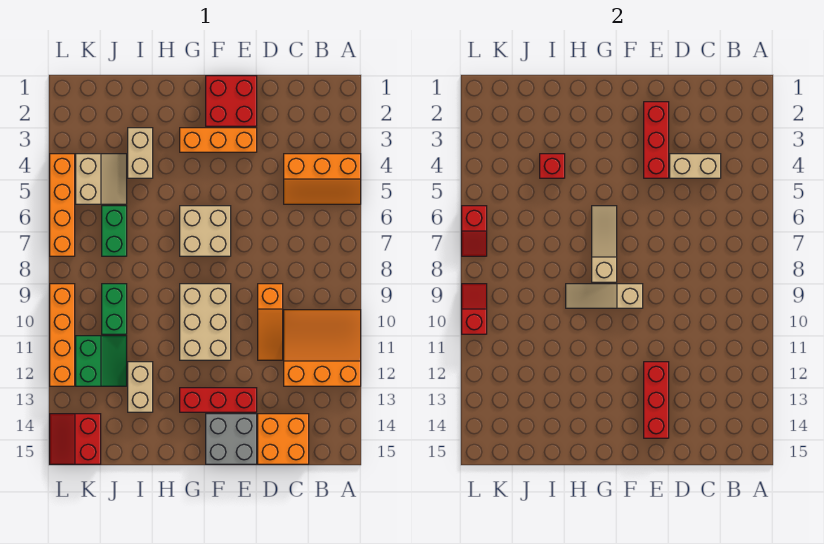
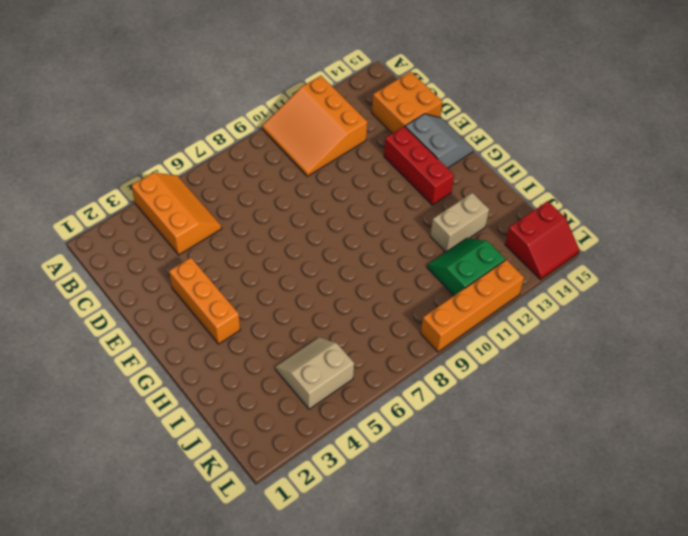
grey slope E14:F15 level 1 top 14 -> grey brick E14:F15 level 1
none -> orange slope D9:D11 level 1 top 9
none -> red brick E1:F2 level 1
none -> tan brick F6:G7 level 1

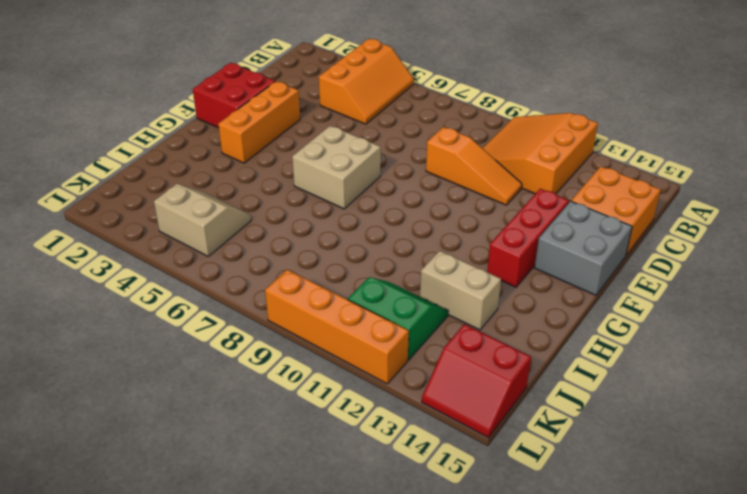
none -> tan brick F9:G11 level 1
none -> tan brick I3:I4 level 1
none -> green brick J6:J7 level 1

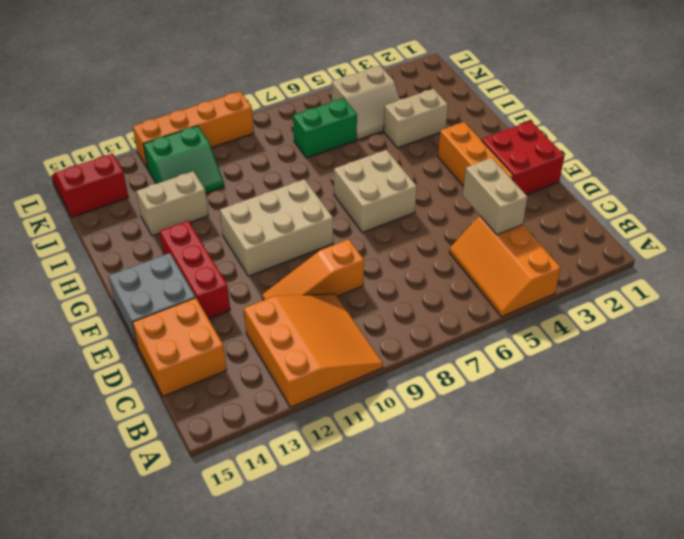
none -> green brick J9:J10 level 1
none -> orange brick L4:L7 level 1
none -> red brick E2:E4 level 2

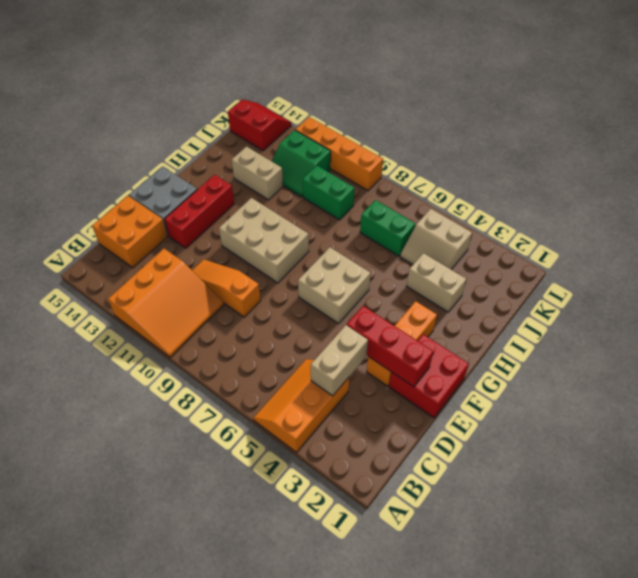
none -> orange brick L4:L7 level 1
none -> red brick E12:E14 level 2
none -> tan slope F9:H9 level 2 top F

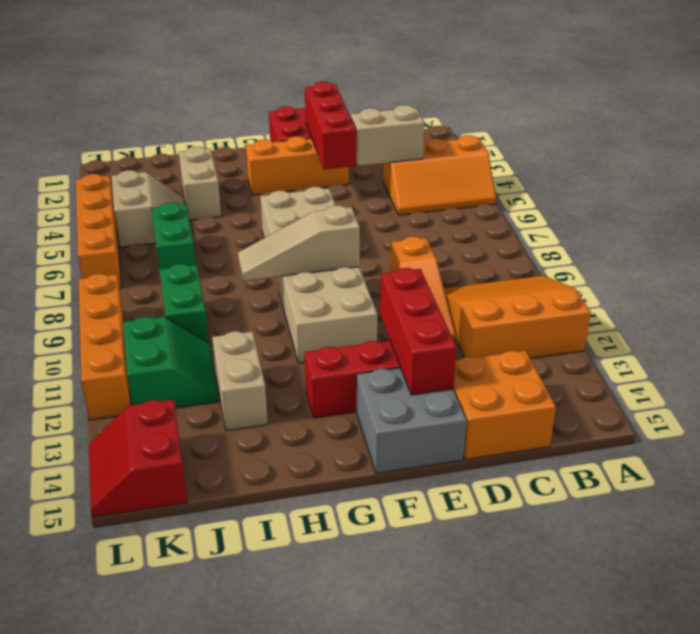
none -> tan slope G6:G8 level 2 top 8
none -> red brick I4 level 2
none -> red slope L6:L7 level 2 top 6

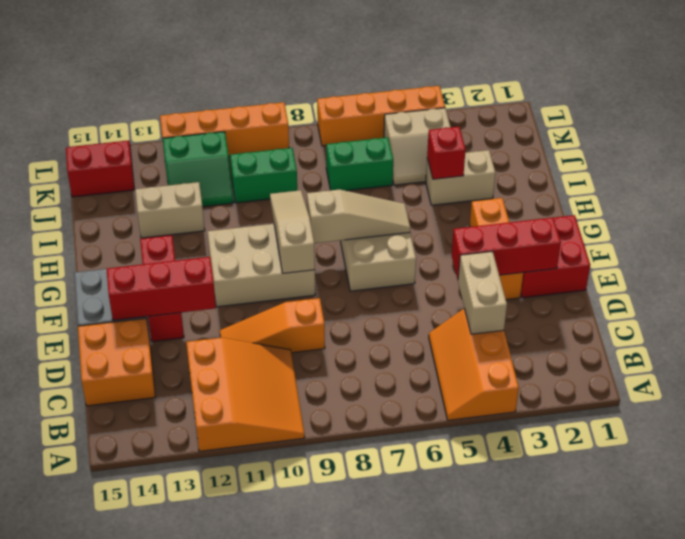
none -> red slope L6:L7 level 2 top 6
none -> red slope L9:L10 level 2 top 10

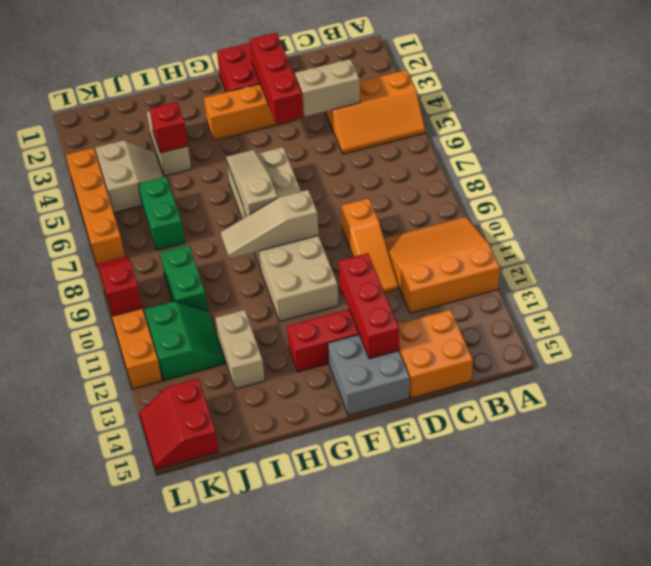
none -> red slope L6:L7 level 2 top 6

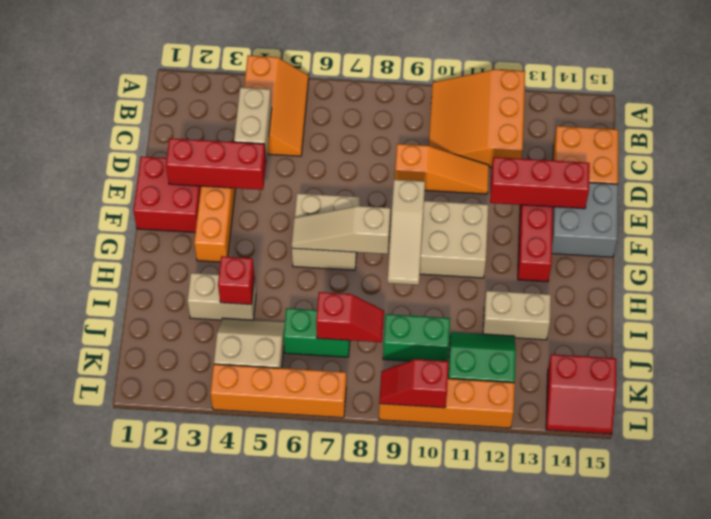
red slope J7:J8 level 2 top 7 -> red slope L6:L7 level 2 top 6

